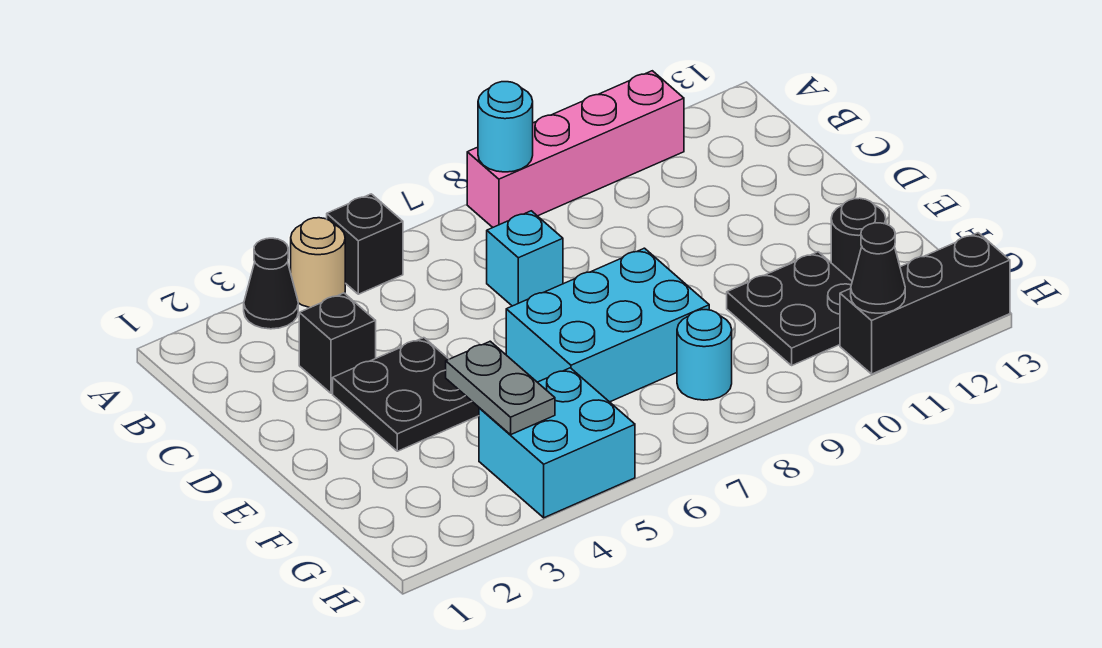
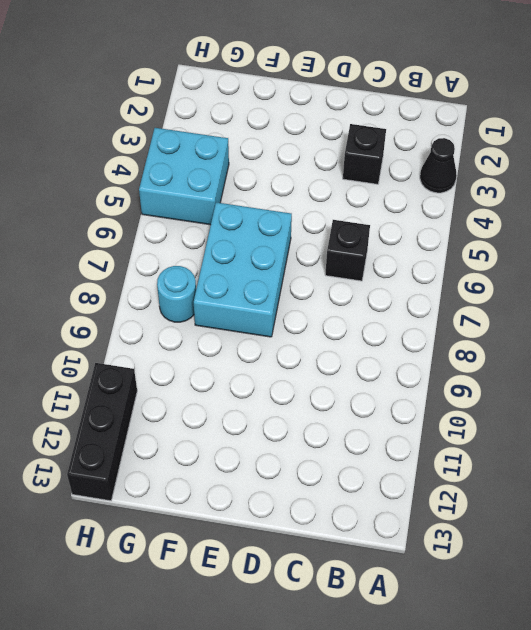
black brick C6 level 1 -> black brick A5 level 1
none -> tan round brick A4 level 1
none -> pink brick A8:A11 level 1
none -> cyan brick C7 level 1

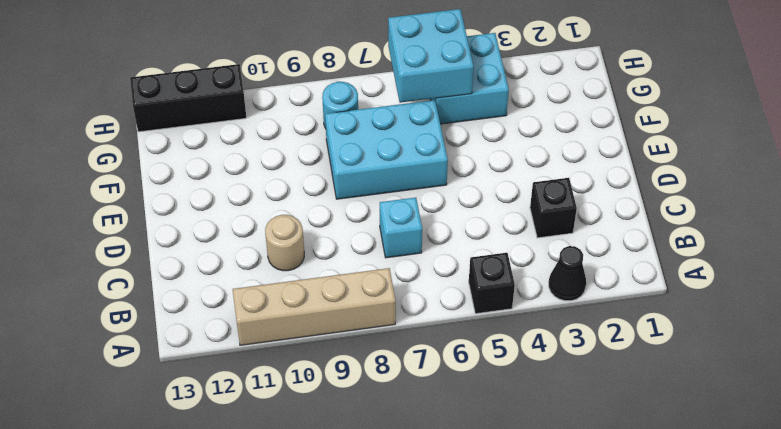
tan brick A8:A11 level 1 -> pink brick A8:A11 level 1
tan round brick C10 level 1 -> tan round brick A4 level 1
cyan brick G5:H6 level 2 -> none
none -> black plate D3:E4 level 1
none -> black plate F10:G11 level 1
none -> black round brick F12 level 1

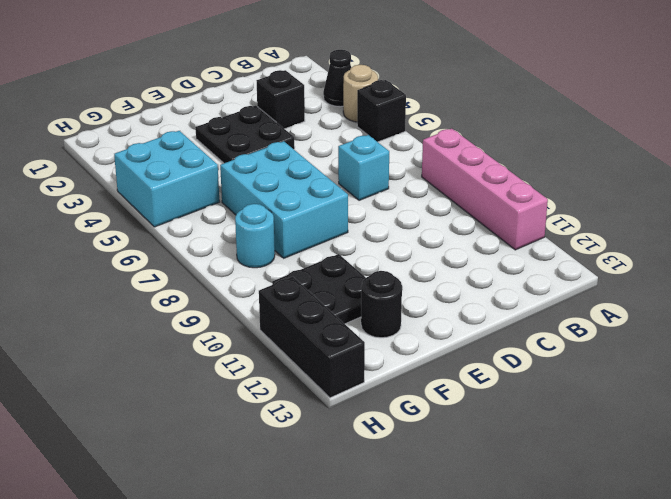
none -> cyan round brick A8 level 2
none -> grey plate F4:G4 level 2
none -> black cone H11 level 2

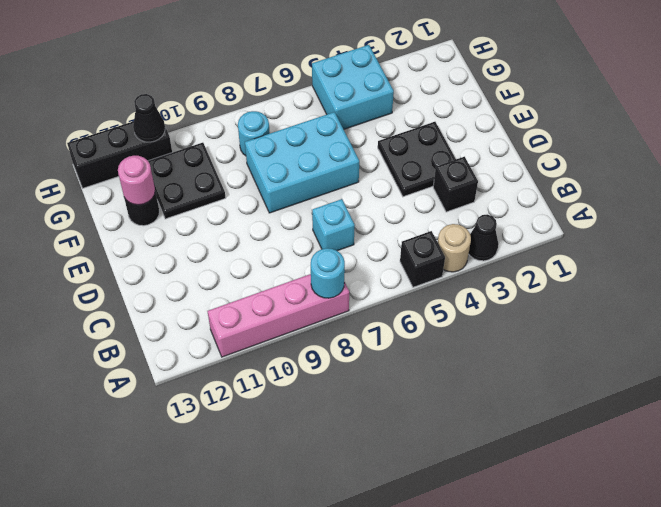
pink round brick F12 level 2 -> none
none -> grey plate F4:G4 level 2

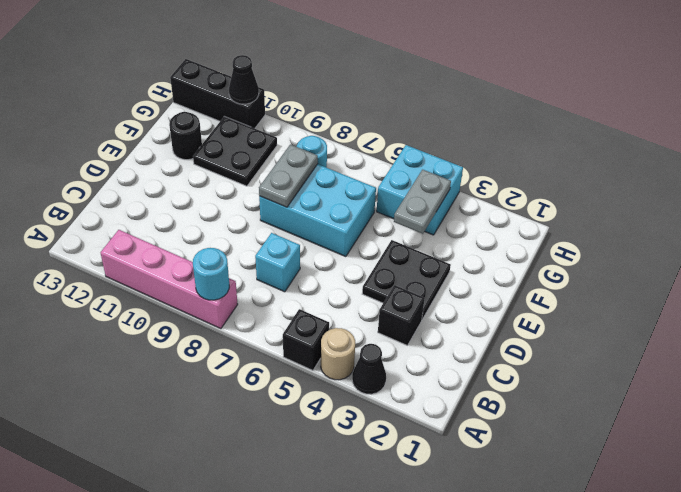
grey plate E8:F8 level 2 -> none

